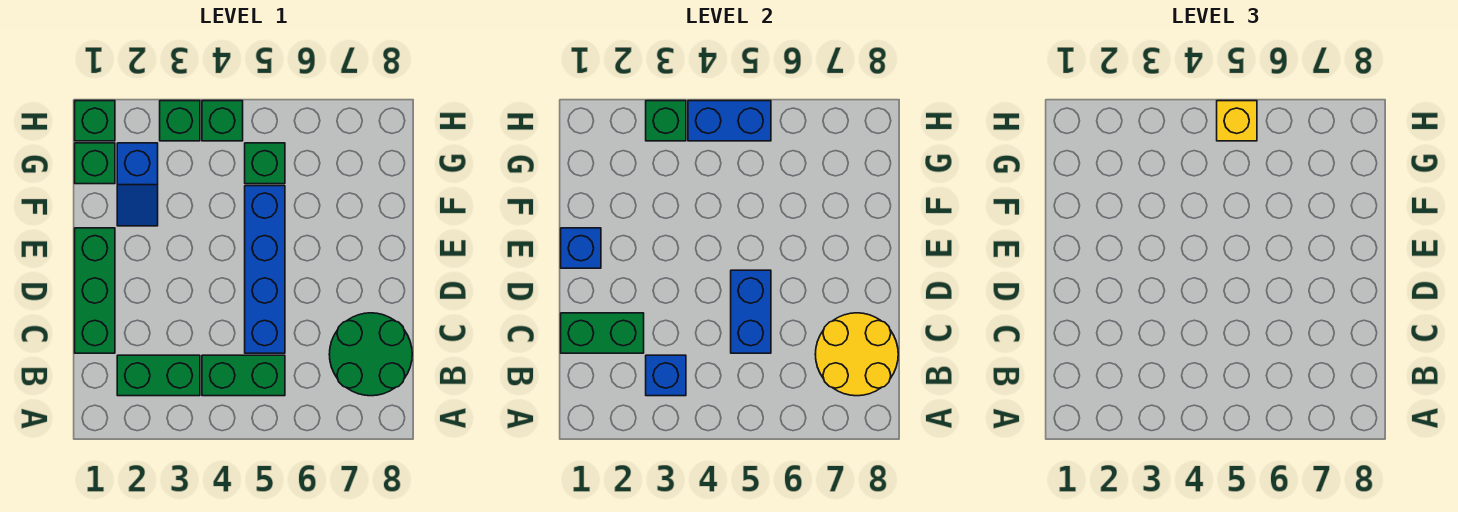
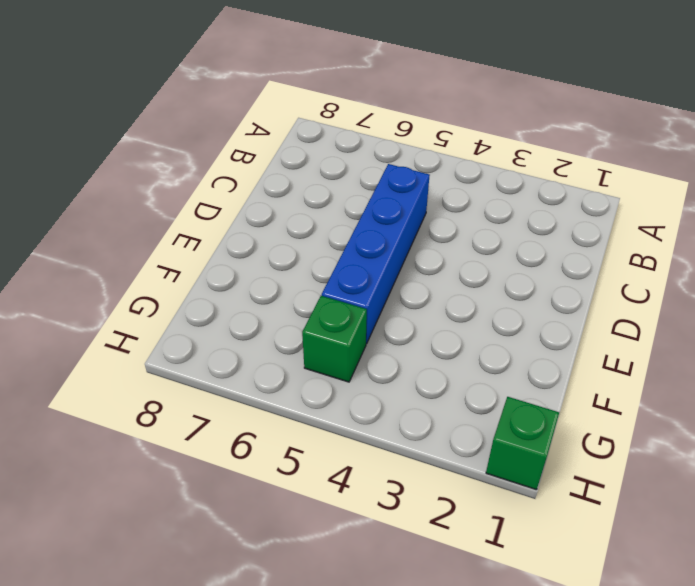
none -> green brick B2:B3 level 1
none -> green brick B4:B5 level 1
none -> green round brick B7:C8 level 1

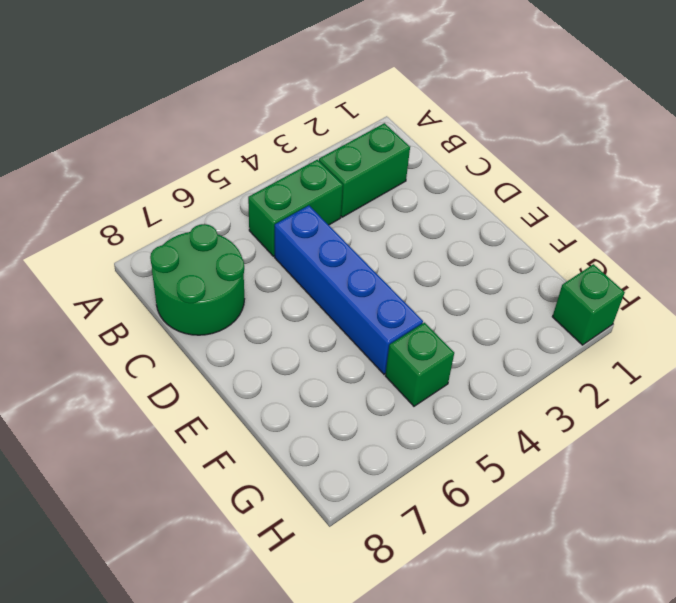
none -> green brick C1:E1 level 1
none -> blue slope F2:G2 level 1 top G
none -> green brick G1 level 1

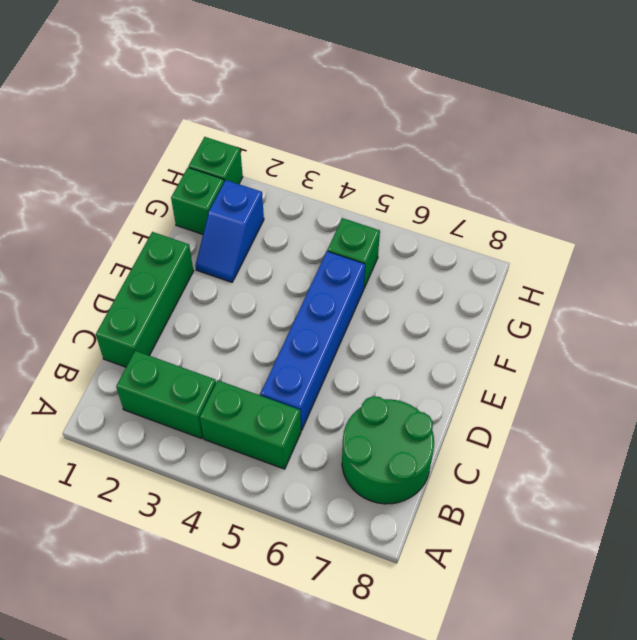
none -> green brick H3 level 1
none -> green brick H4 level 1
none -> blue brick B3 level 2

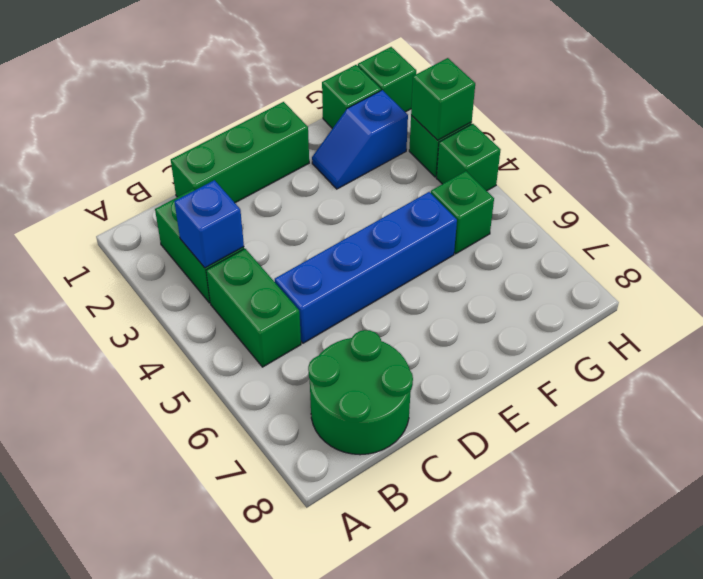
none -> yellow round brick B7:C8 level 2
none -> green brick C1:C2 level 2
none -> blue brick C5:D5 level 2

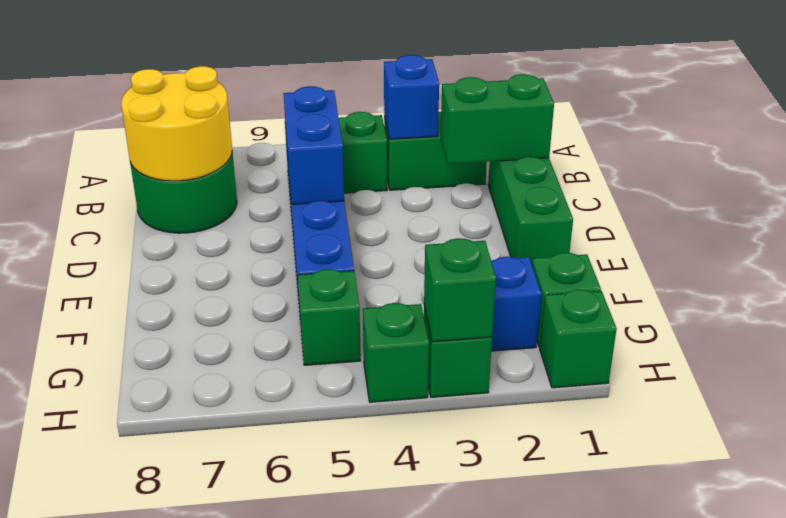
none -> blue brick E1 level 2
none -> blue brick H4:H5 level 2
none -> yellow brick H5 level 3

